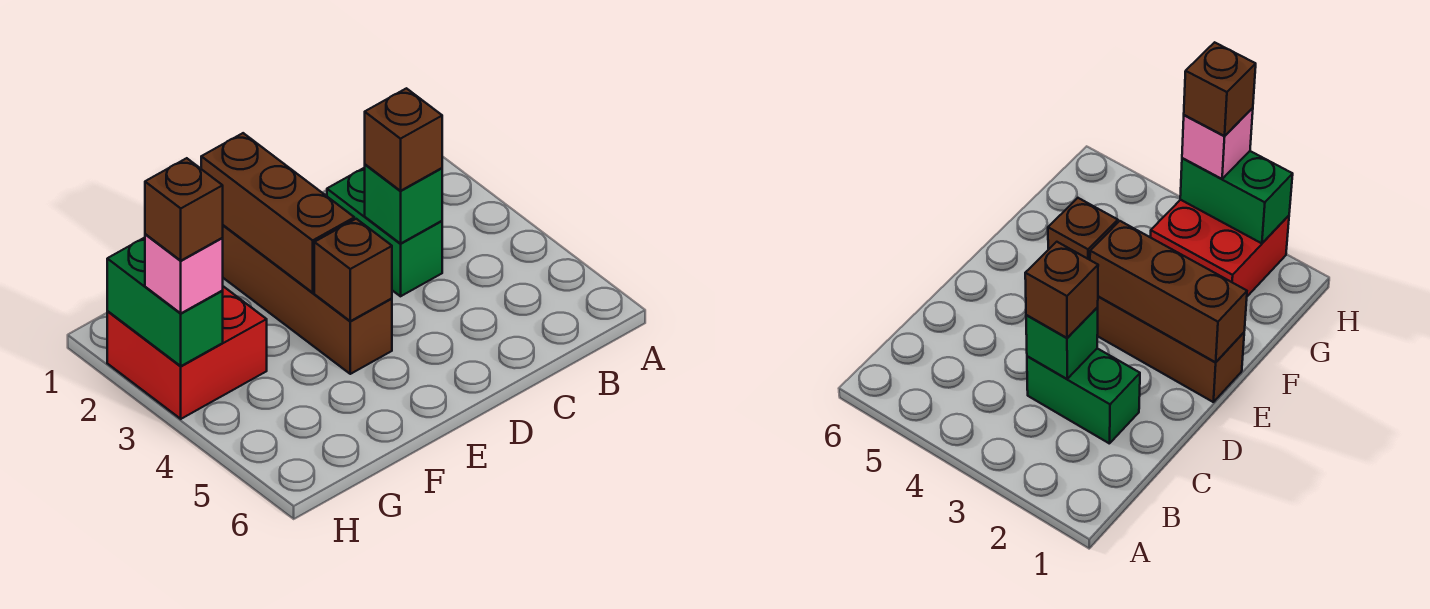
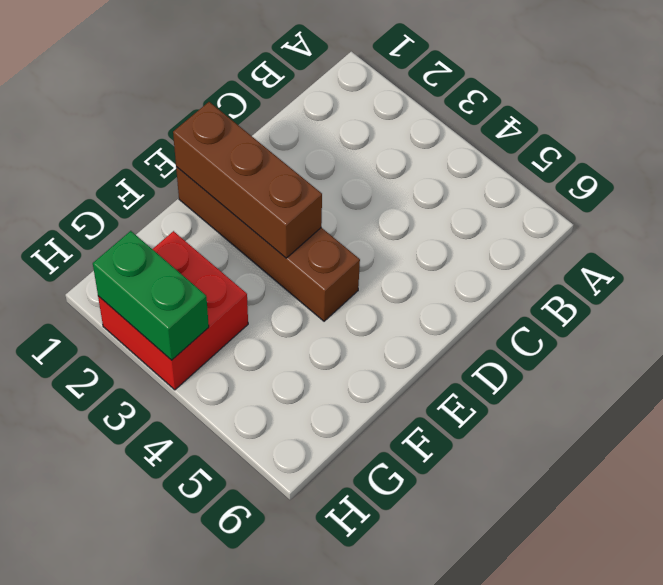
none -> green brick C2:C3 level 1
none -> green brick C3 level 2

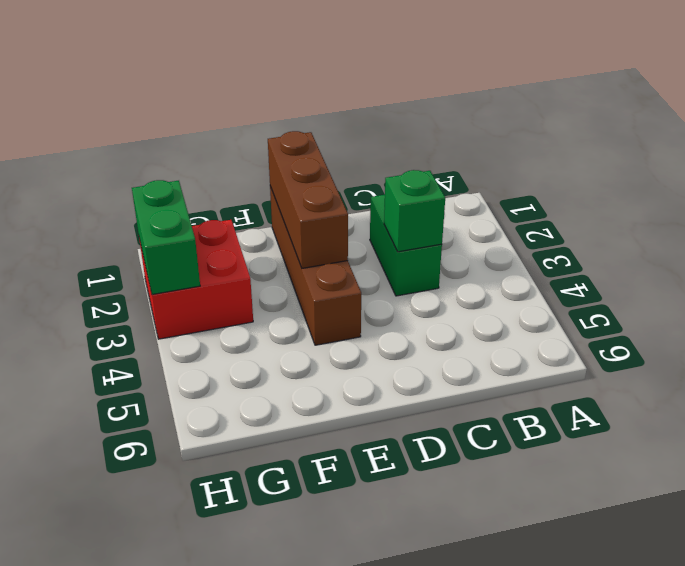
none -> brown brick E4 level 2
none -> brown brick C3 level 3

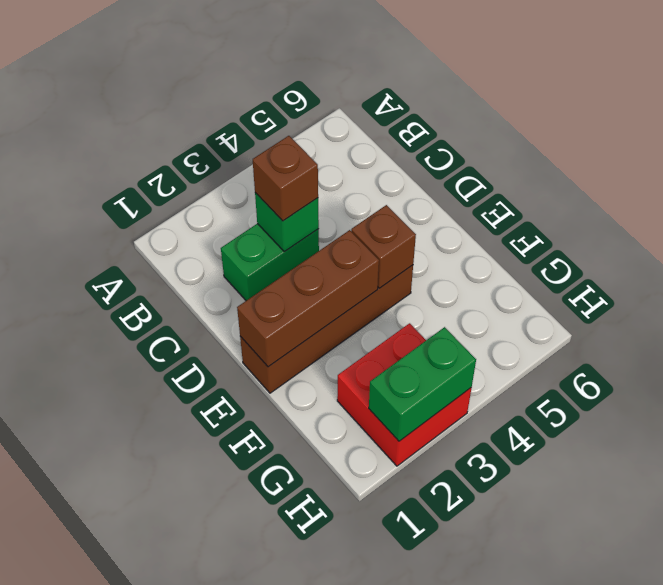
none -> pink brick H3 level 3
none -> brown brick H3 level 4

